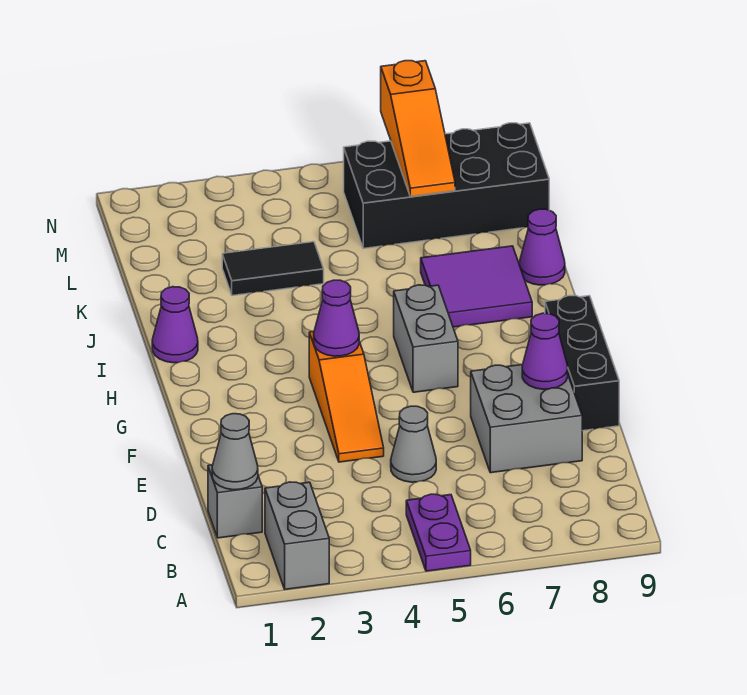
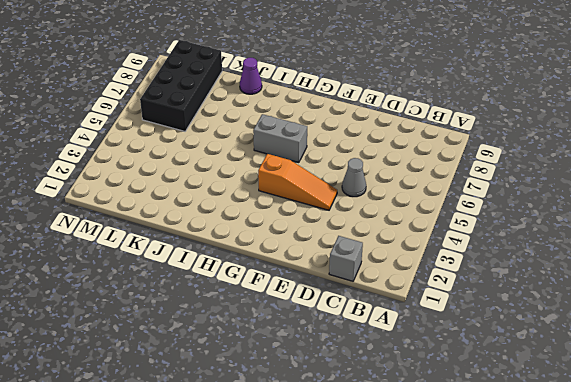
none -> grey brick A2:B2 level 1
none -> purple plate A5:B5 level 1
none -> grey brick D7:E8 level 1

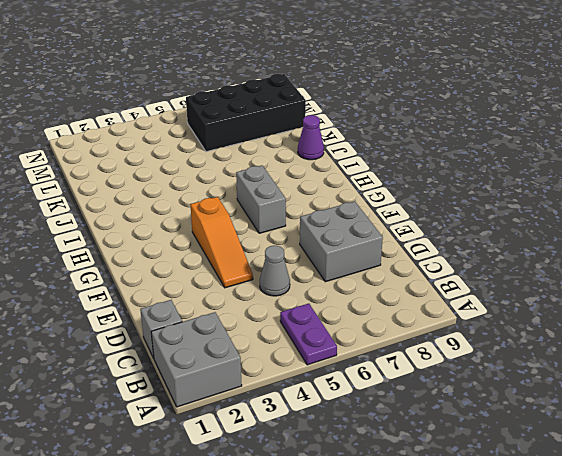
grey brick A1:B2 level 1 -> grey brick A2:B2 level 1
none -> black brick E9:G9 level 1
none -> purple cone I1 level 1
none -> purple tile I7:J8 level 1

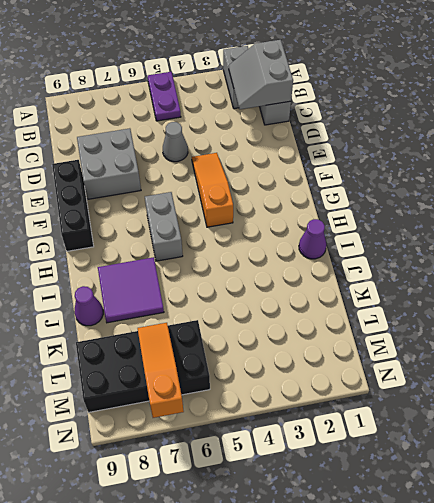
grey slope B1:C2 level 2 top 1 -> grey cone C1 level 2
none -> black tile K3:K4 level 1
none -> purple cone E8 level 2
none -> purple cone G4 level 2

